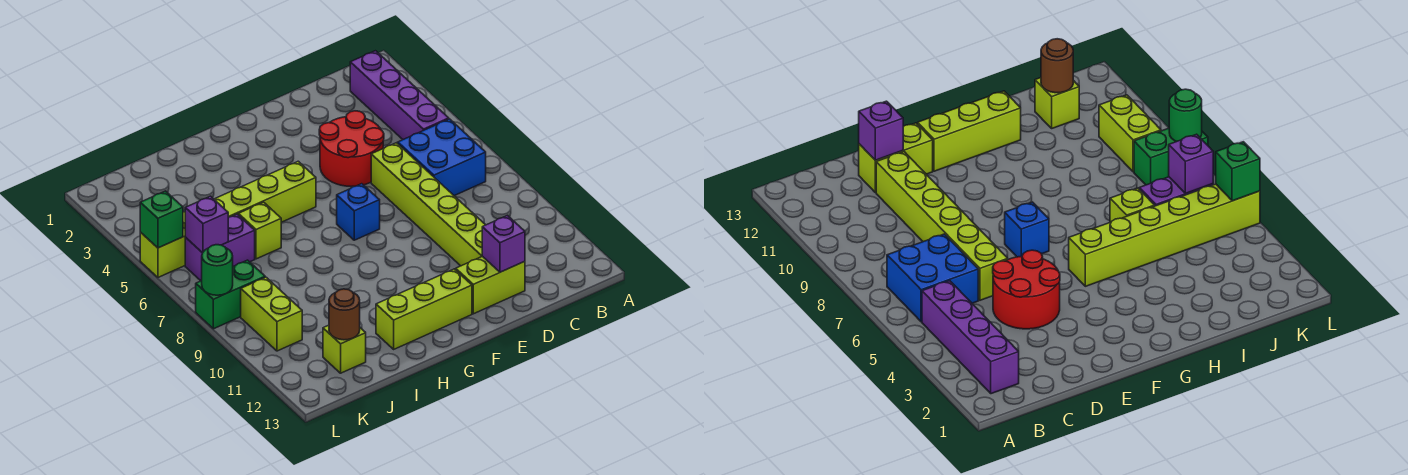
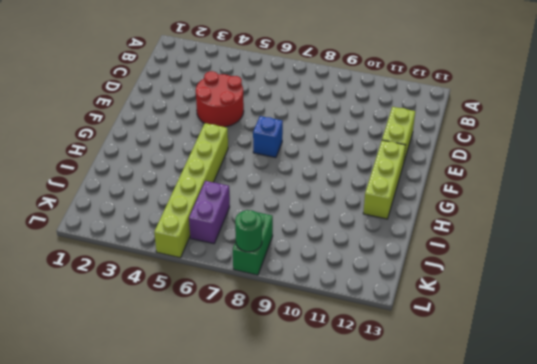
none -> purple brick B2:B5 level 1
none -> blue brick B6:C7 level 1
none -> lime brick D6:D11 level 1

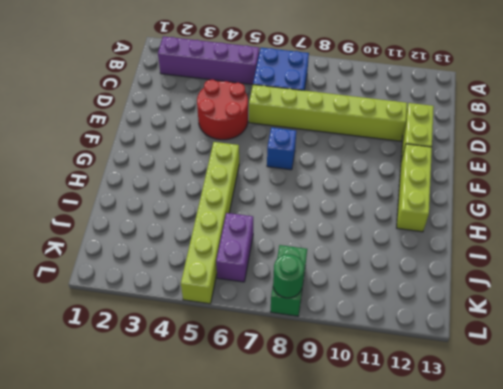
none -> lime brick I6 level 1
none -> lime brick J12 level 1
none -> lime brick K9:K10 level 1

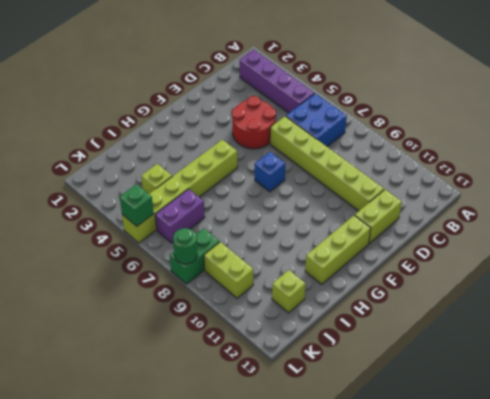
lime brick J4 level 1 -> lime brick I6 level 1
none -> purple brick D12 level 2
none -> brown round brick J12 level 2
none -> purple brick K6 level 2

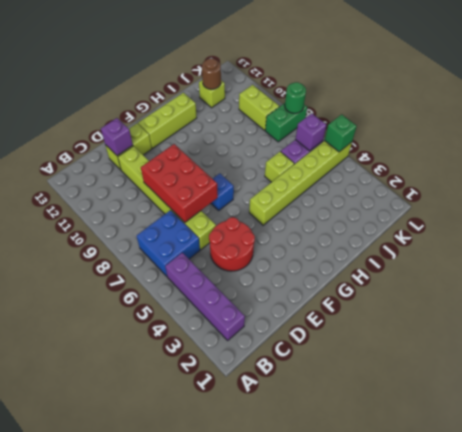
red brick D7:E9 level 2 -> none

